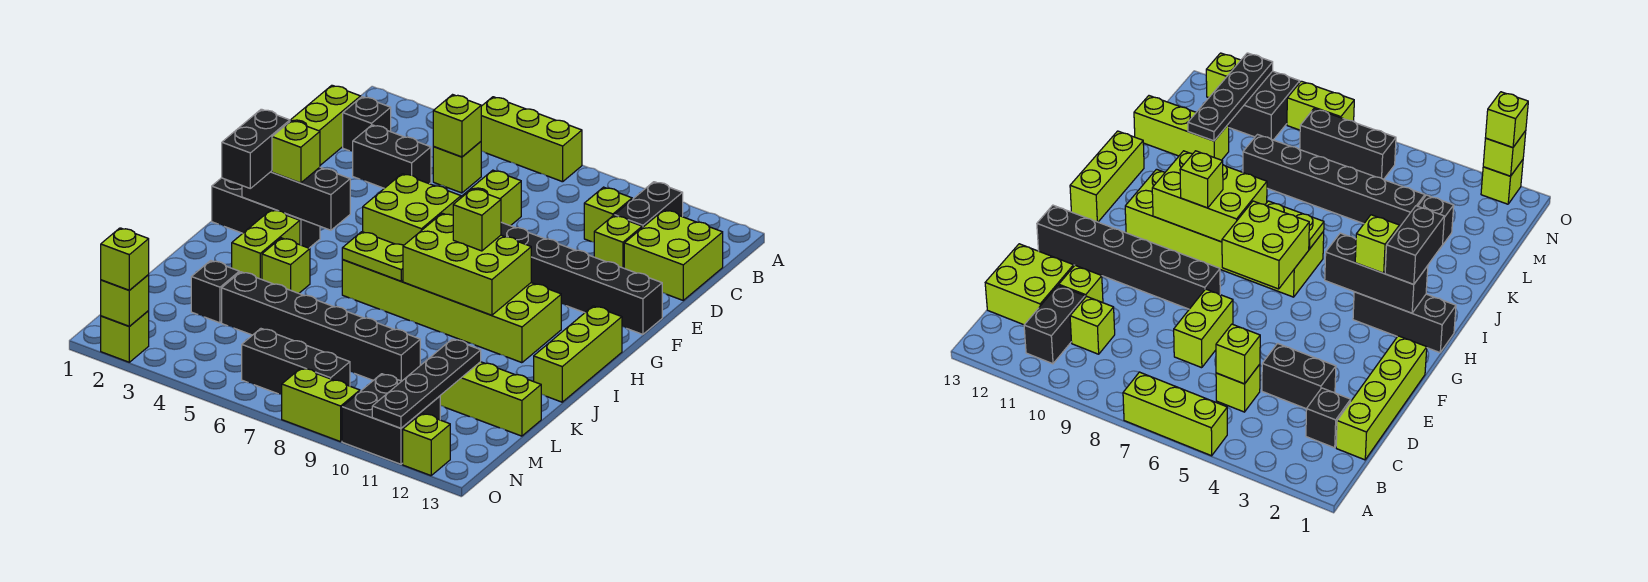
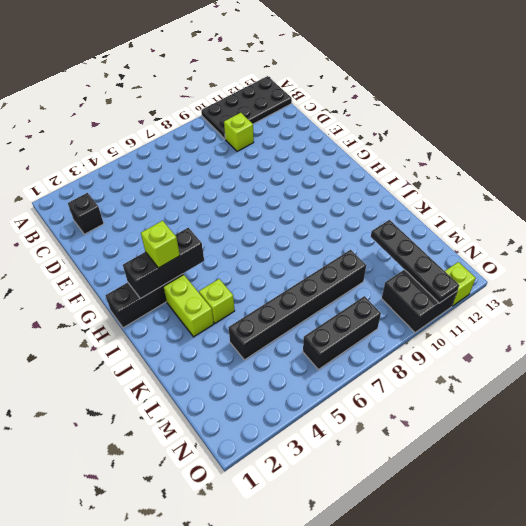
black plate A10:B13 level 1 -> black brick B11:C11 level 1
none -> lime brick A5:A7 level 1
none -> lime brick C1:F1 level 1
none -> lime brick C5 level 1
none -> lime brick C12:D13 level 1

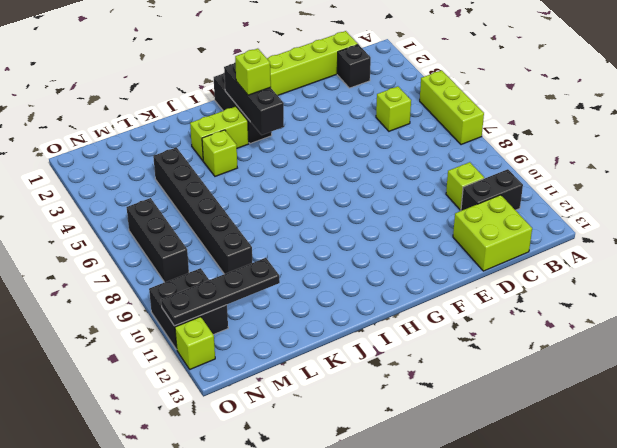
none -> black brick D3:D4 level 1
none -> lime brick D7:E7 level 1
none -> lime brick D11 level 1
none -> black brick F8:F13 level 1

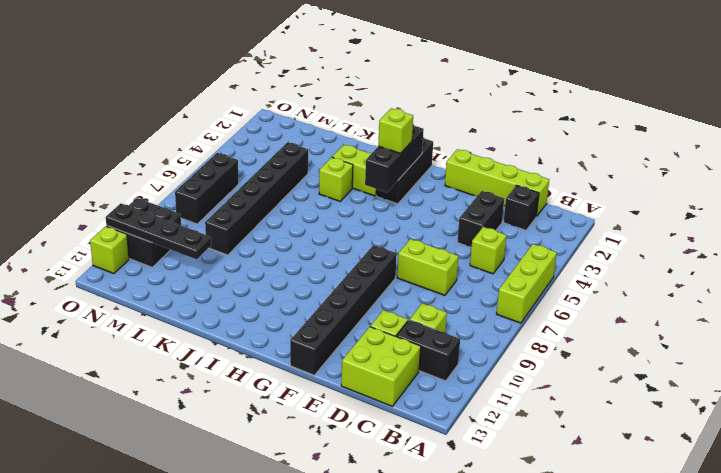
none -> lime brick H6:I11 level 1
none -> lime brick H13:J13 level 1
none -> black brick L3 level 1
none -> lime brick L11:L13 level 1

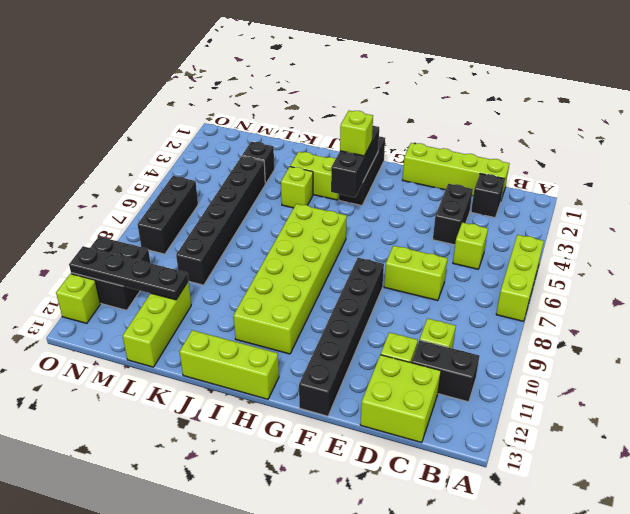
none -> lime brick O2 level 1
none -> lime brick O8:O9 level 1
none -> lime brick C5 level 2
none -> lime brick G6:H7 level 2

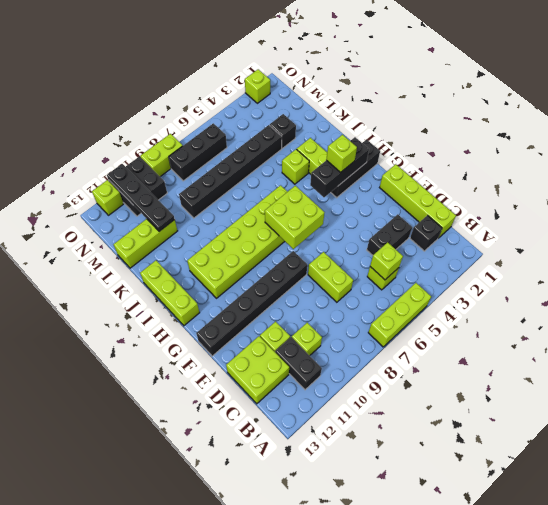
none -> lime brick H8:I10 level 2
none -> lime plate I6:I7 level 2
none -> lime brick O2 level 2
none -> black brick H2:I2 level 3

